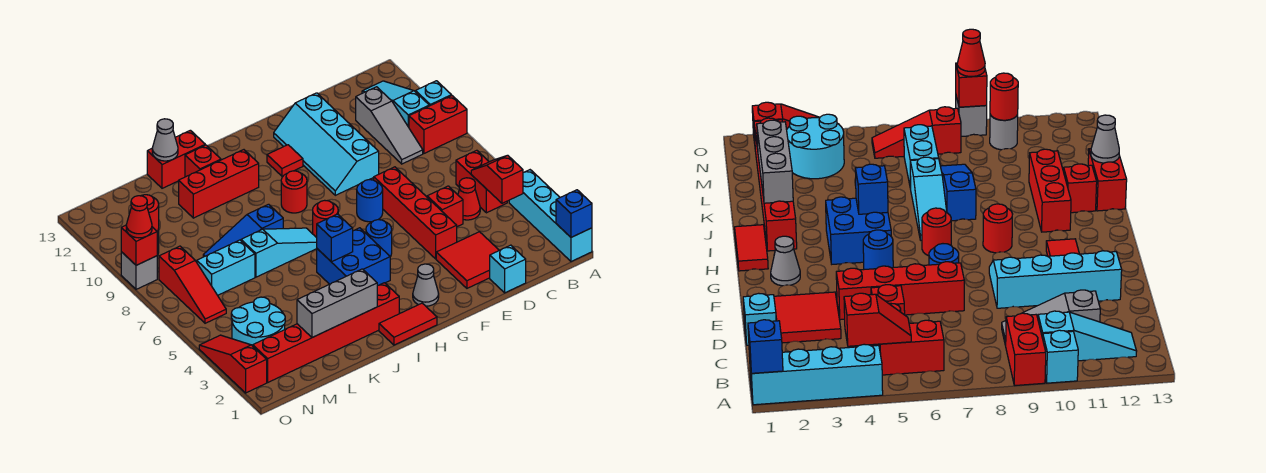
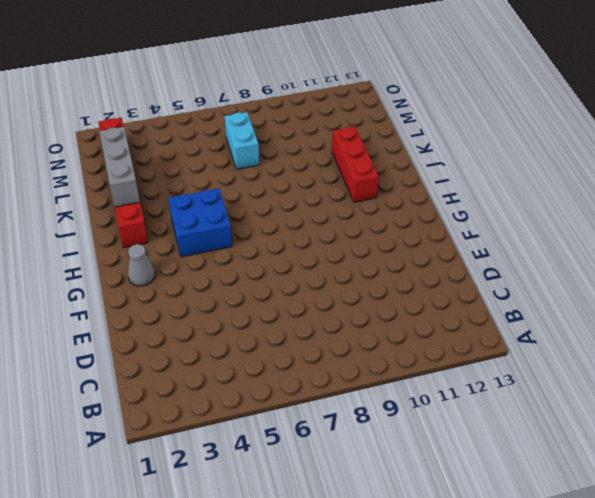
none -> cyan brick A1:A4 level 1
none -> red brick A9:B9 level 1
none -> cyan brick A10 level 1
none -> red brick B5:B6 level 1

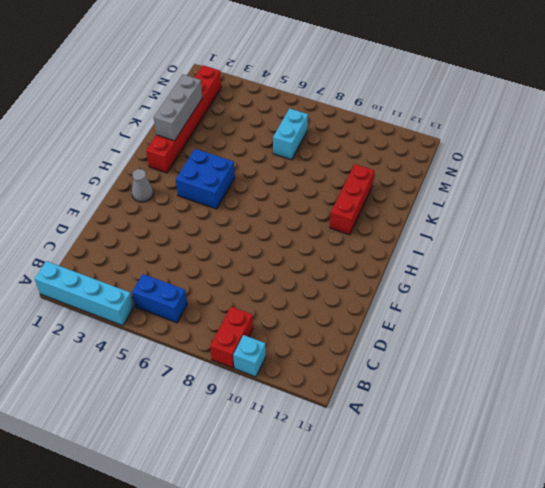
blue brick B5:B6 level 1 -> red brick B5:B6 level 1
none -> cyan slope B10:B12 level 1 top 10
none -> red cone C5 level 1
none -> grey slope C9:C11 level 1 top 11
none -> cyan brick D1 level 1

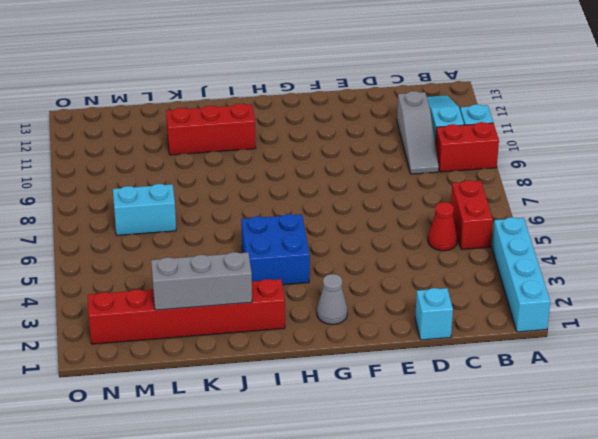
none -> red tile D2:E3 level 1
none -> red brick D5 level 1
none -> red brick E4:E7 level 1
none -> cyan slope E9:F12 level 1 top E

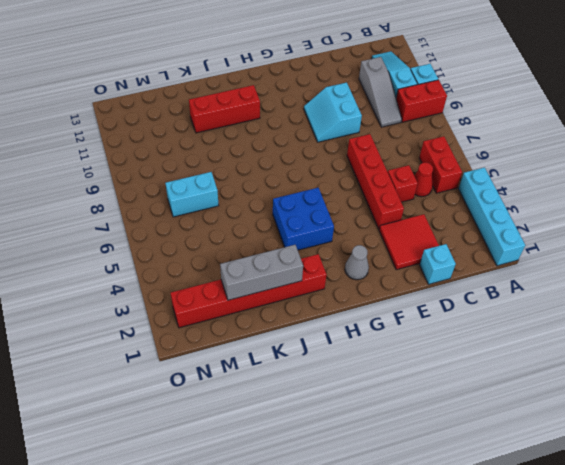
cyan slope E9:F10 level 1 top E -> cyan slope E9:F12 level 1 top E
none -> blue round brick F7 level 1
none -> blue round brick G5 level 1
none -> red tile G11 level 1
none -> red tile H1:I1 level 1

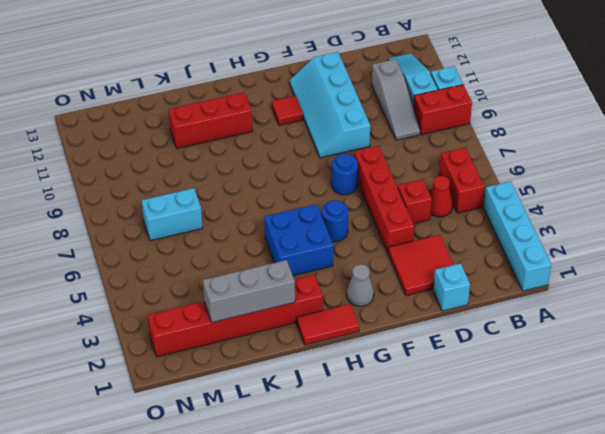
none -> red round brick H7 level 1
none -> red round brick H9 level 1
none -> cyan slope I7:K7 level 1 top K
none -> blue slope J8:L8 level 1 top J

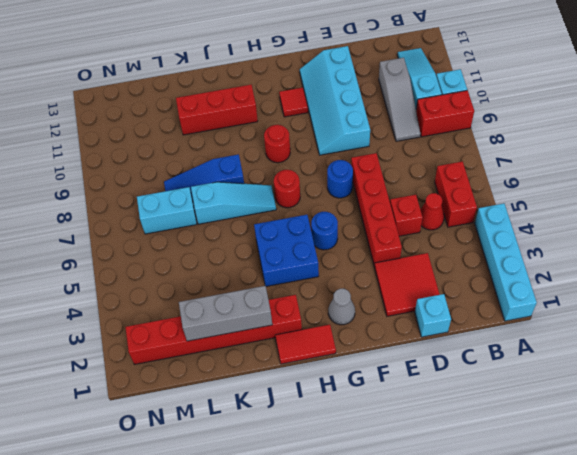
none -> red brick J12 level 1
none -> red brick J13:K13 level 1
none -> cyan round brick M3:N4 level 1
none -> red slope N6:N8 level 1 top 8

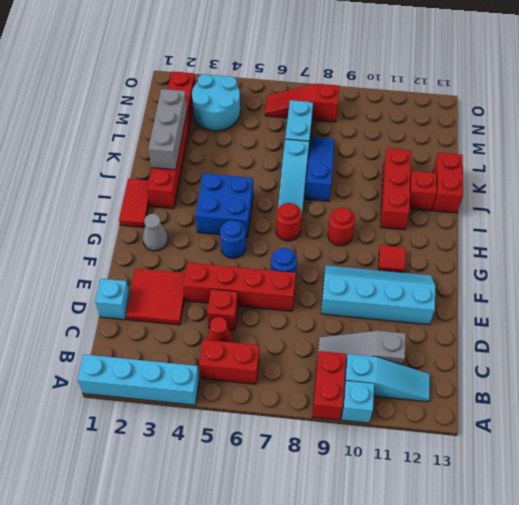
none -> grey round brick N10 level 1
none -> red slope O2:O4 level 1 top 2
none -> grey brick O9 level 1
none -> blue brick A1 level 2

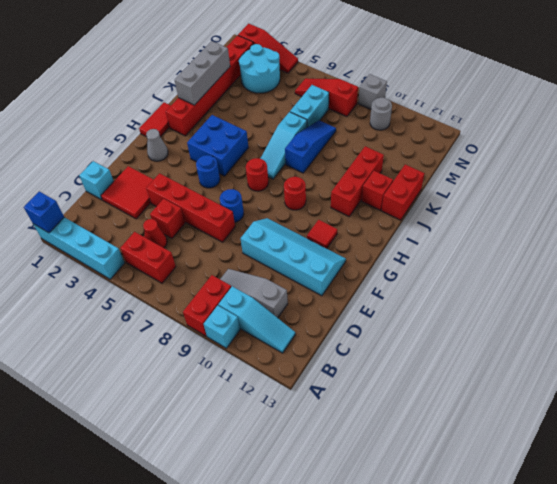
none -> red slope B4:B5 level 2 top 4
none -> blue brick I5 level 2
none -> grey cone K13 level 2
none -> red round brick N10 level 2

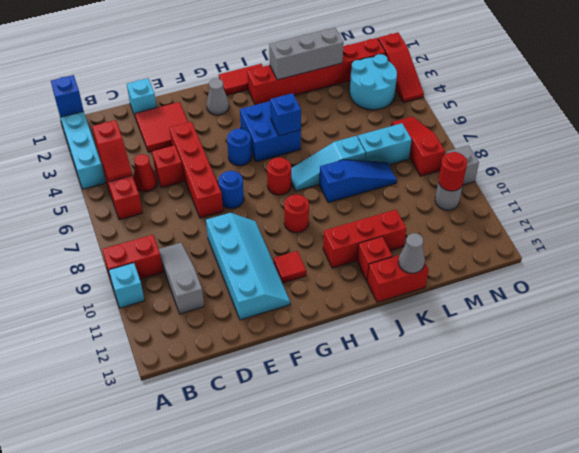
none -> cyan slope B10:B12 level 1 top 10
none -> red brick O9 level 2
none -> red cone O9 level 3

